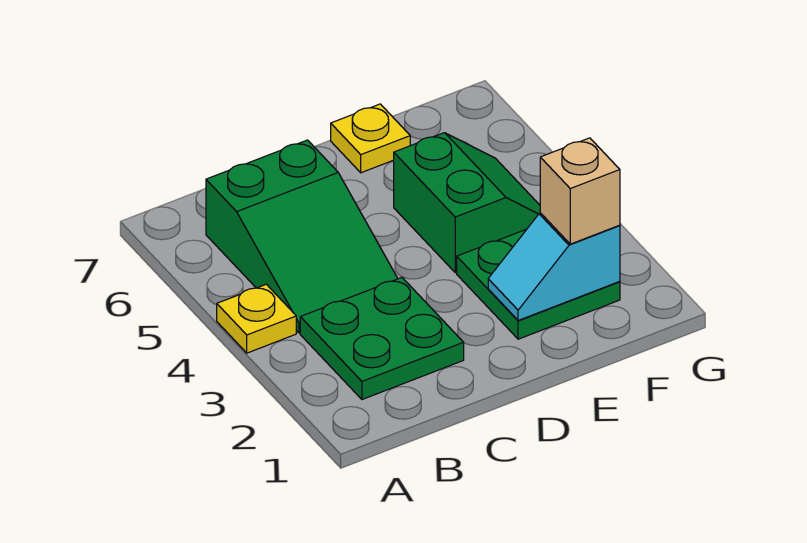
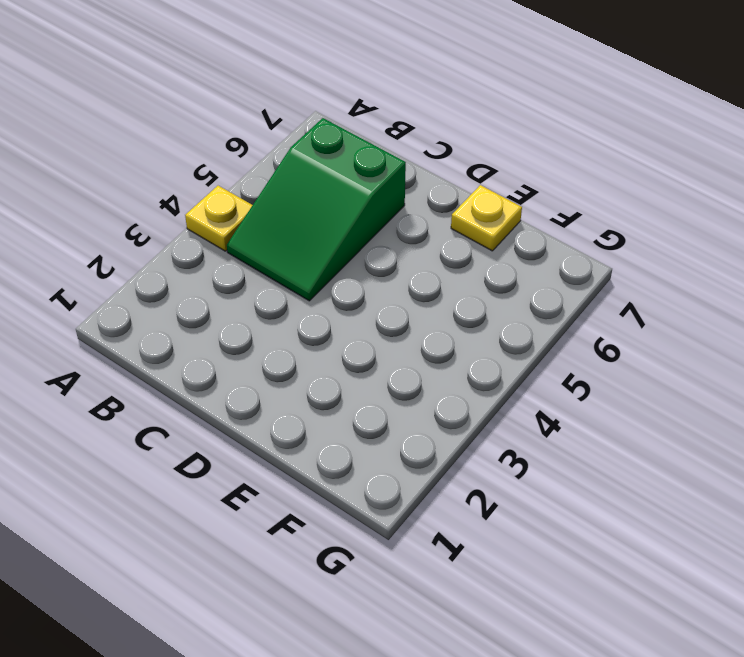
none -> green plate B2:C3 level 1
none -> green plate E2:F3 level 1

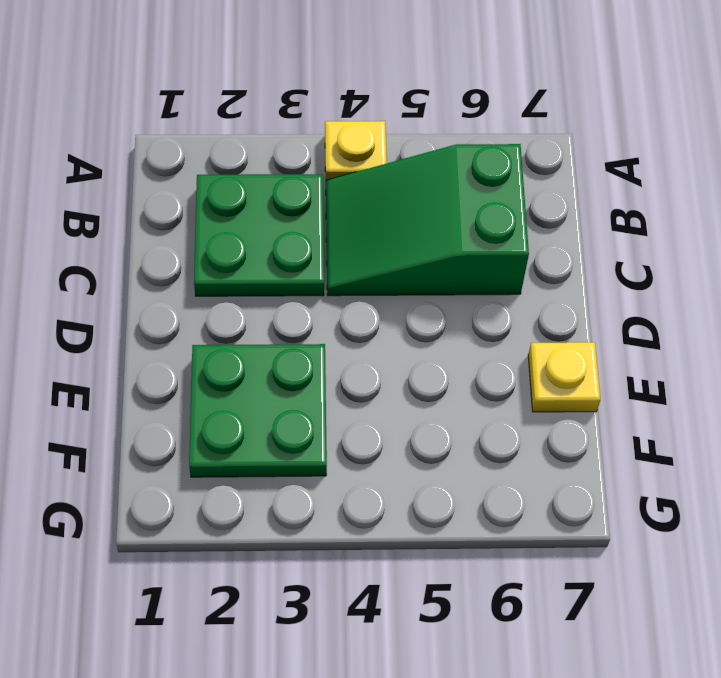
none -> green slope E4:F5 level 1 top E
none -> cyan slope E2:F2 level 2 top F

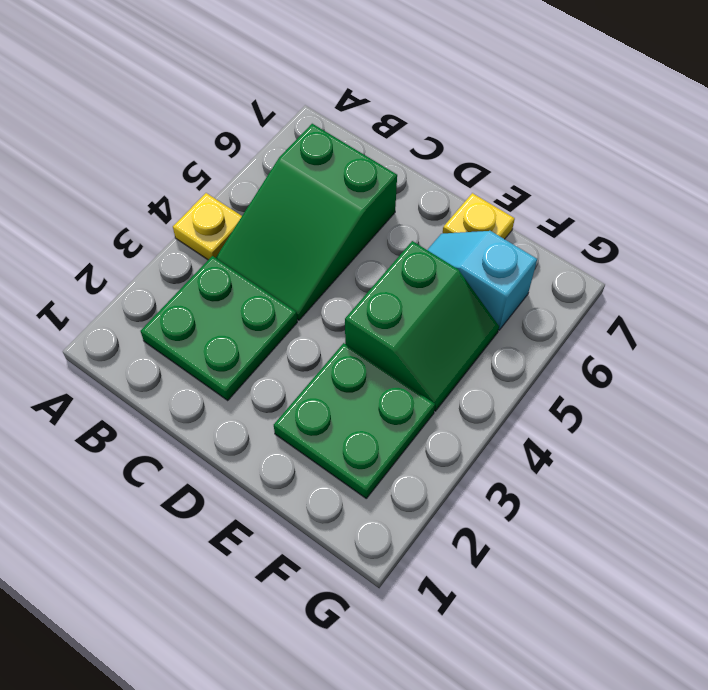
cyan slope E6:F6 level 1 top F -> cyan slope E2:F2 level 2 top F
none -> tan brick F2 level 3

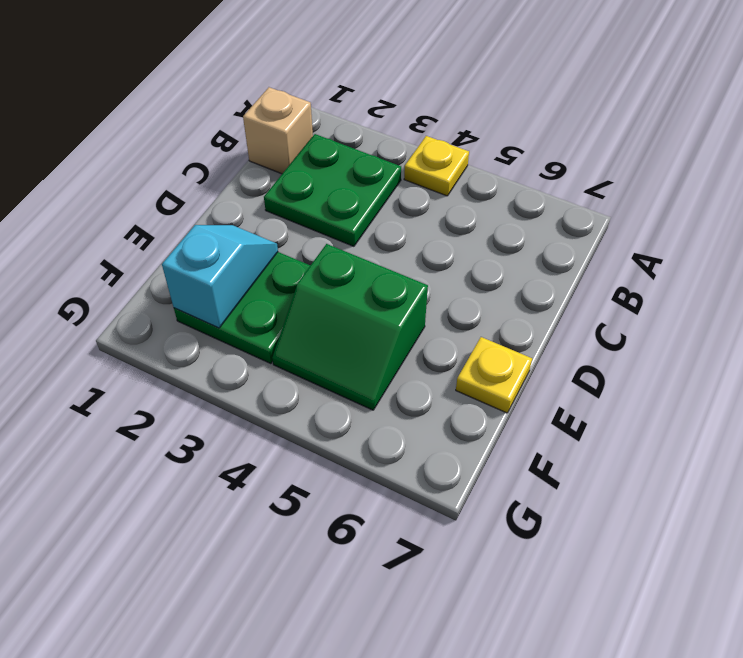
tan brick B1 level 1 -> tan brick F2 level 3
none -> green slope B4:C6 level 1 top 6

